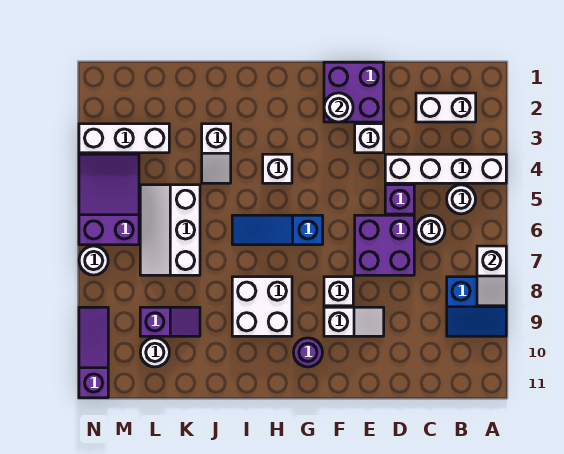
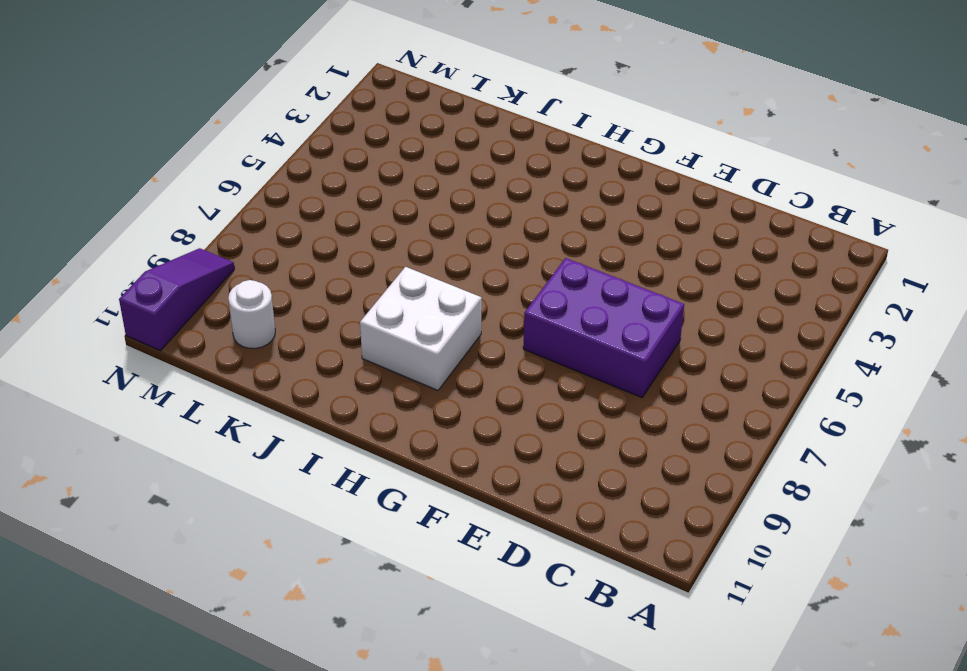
purple brick D6:F7 level 1 -> purple brick D6:E7 level 1
none -> white brick A4:D4 level 1
none -> blue slope A8:B9 level 1 top 8
none -> white brick B2:C2 level 1

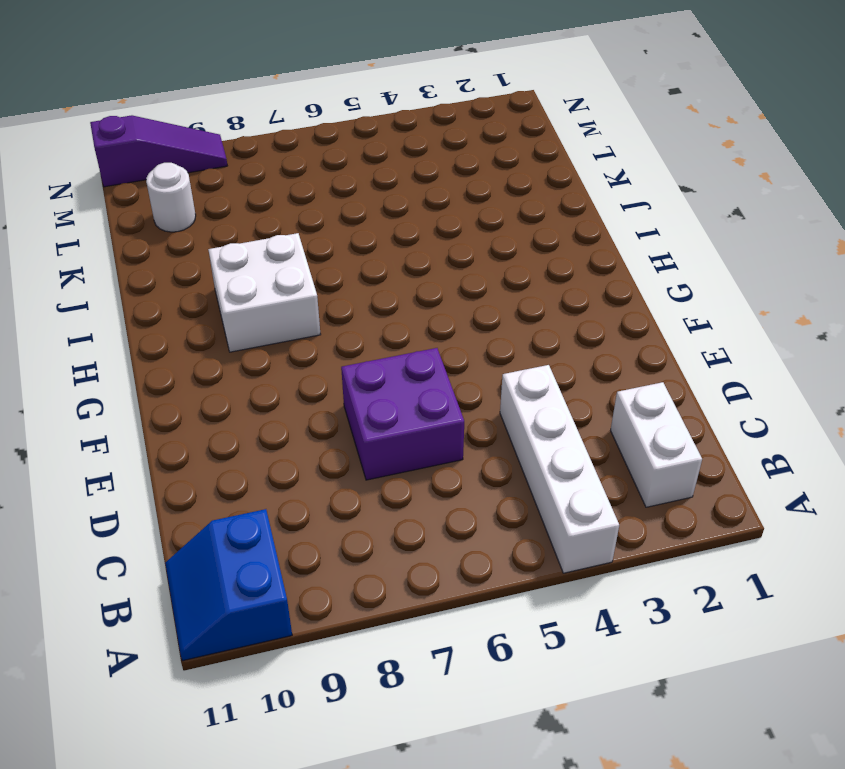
blue slope A10:B11 level 1 top 10 -> blue slope A8:B9 level 1 top 8
none -> white round brick B5 level 1
none -> white round brick C6 level 1
none -> purple brick D5 level 1

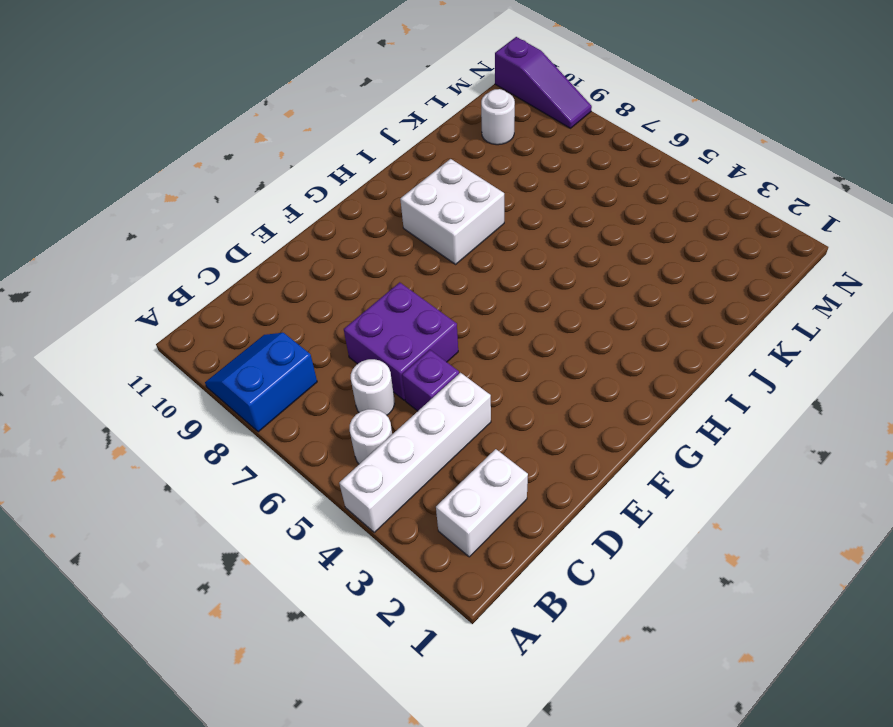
none -> purple brick E1:F2 level 1
none -> white brick E3 level 1
none -> white slope E9:F9 level 1 top F

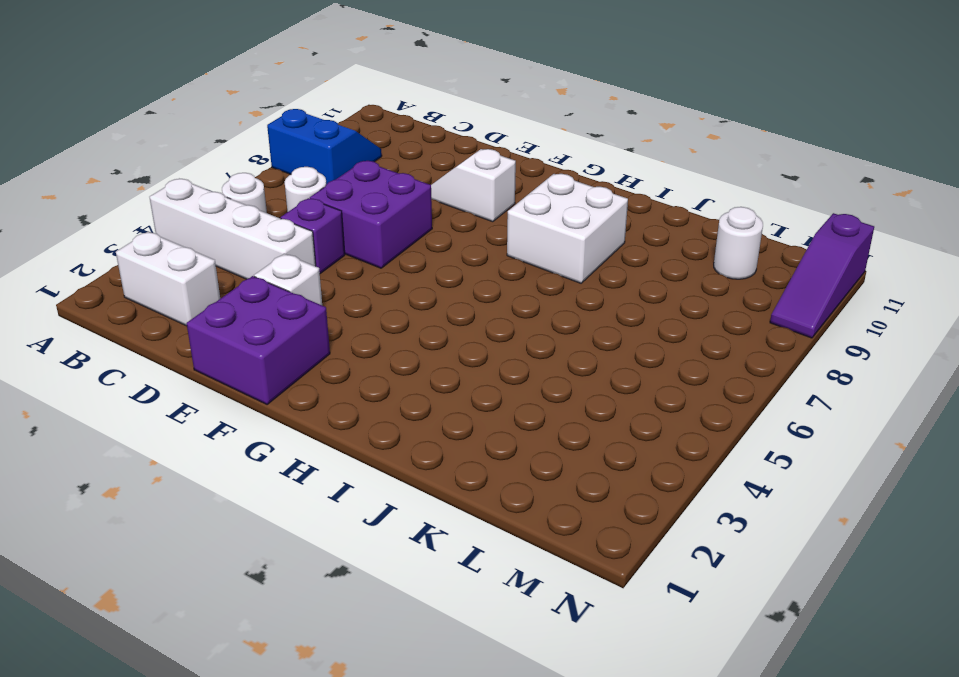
none -> white brick F8 level 1
none -> blue slope G6:I6 level 1 top G
none -> purple round brick G10 level 1

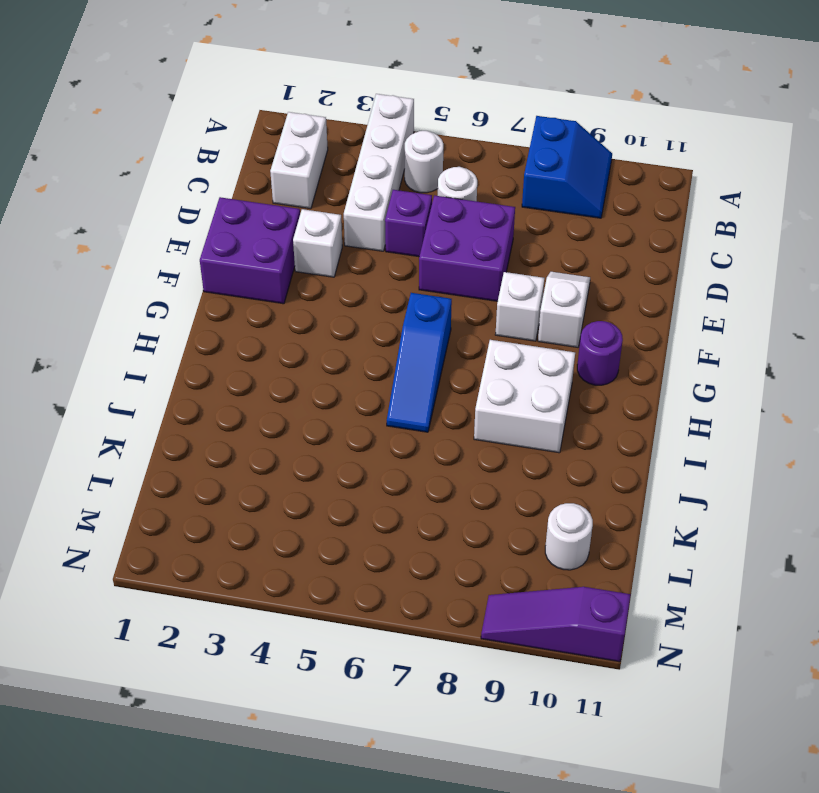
none -> white brick H4 level 1
none -> white slope J3:J4 level 1 top 3
none -> white slope K5:L7 level 1 top K

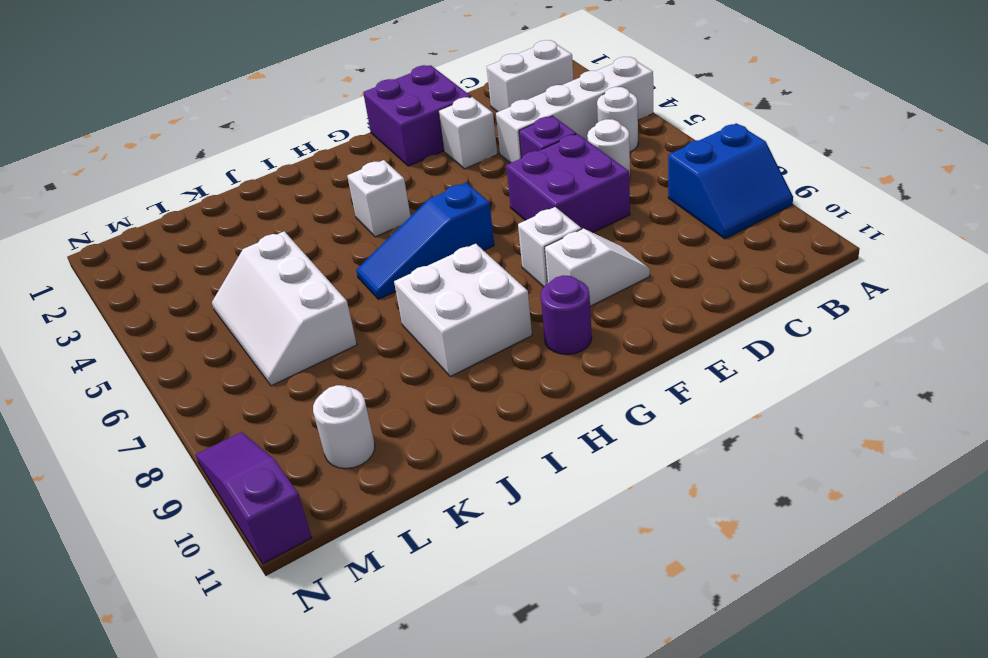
none -> white slope J3:J4 level 1 top 3
none -> purple slope K9:L9 level 1 top L
none -> white brick L3:N3 level 1

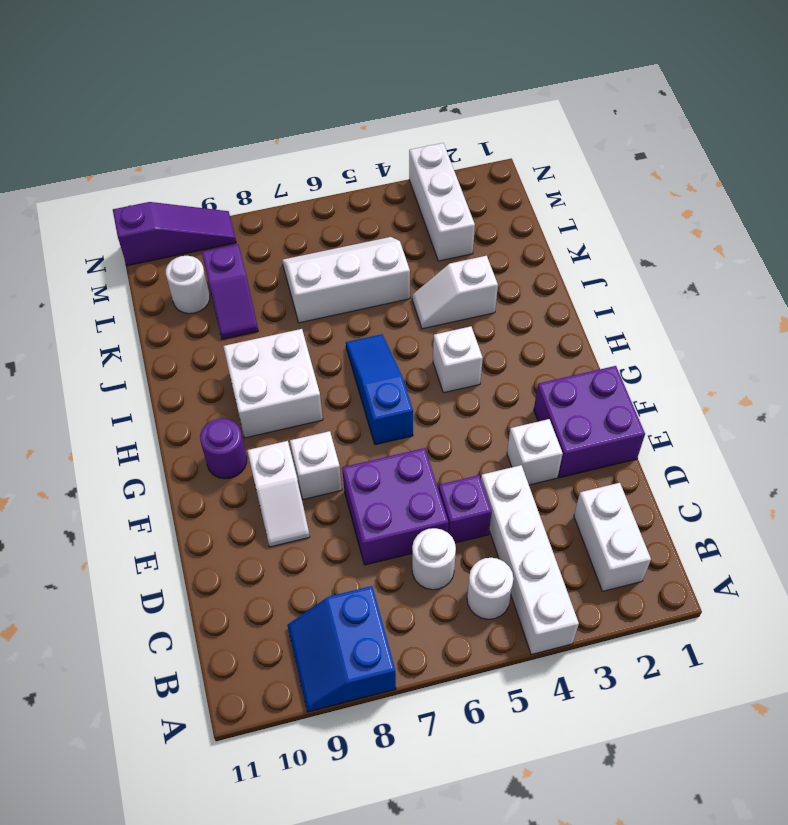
none -> purple slope M4:N6 level 1 top 6
none -> white round brick N7 level 1
none -> white slope A7:A8 level 2 top 7

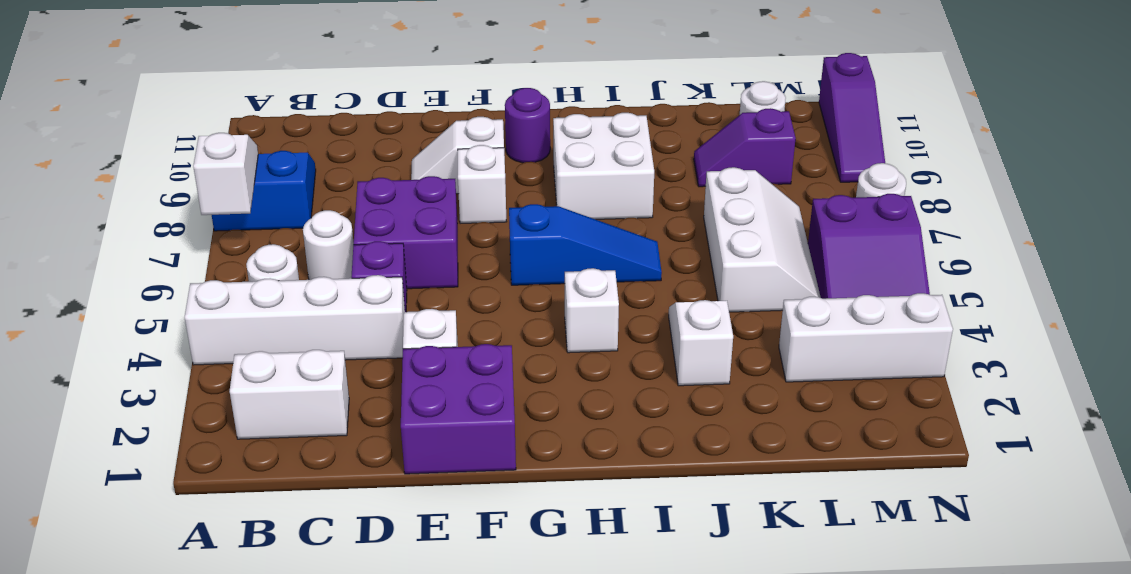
none -> white round brick F2 level 2

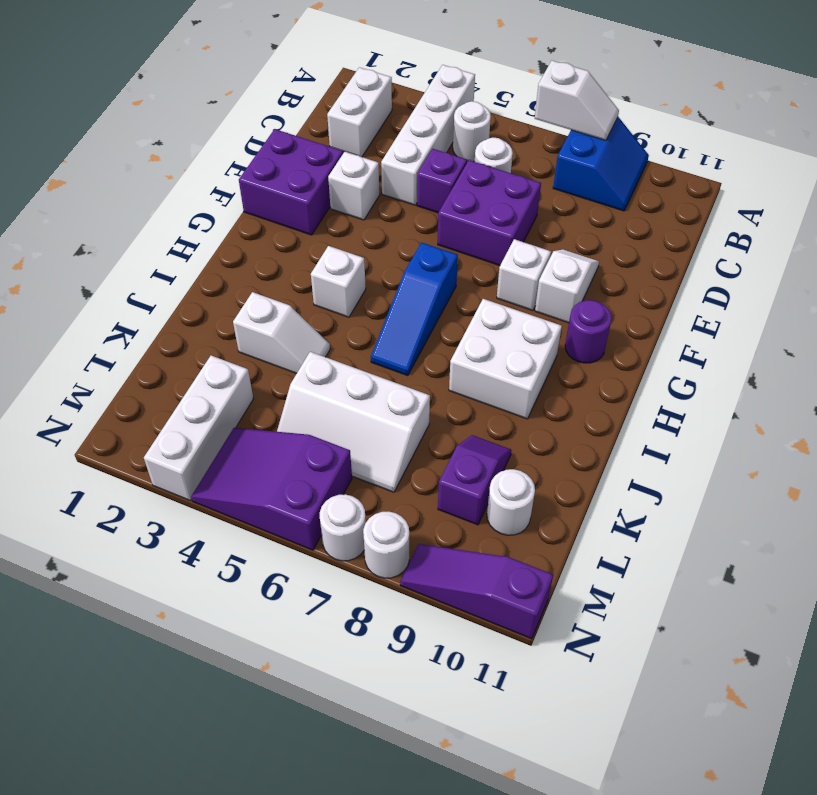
white round brick N8 level 1 -> white round brick F2 level 2

